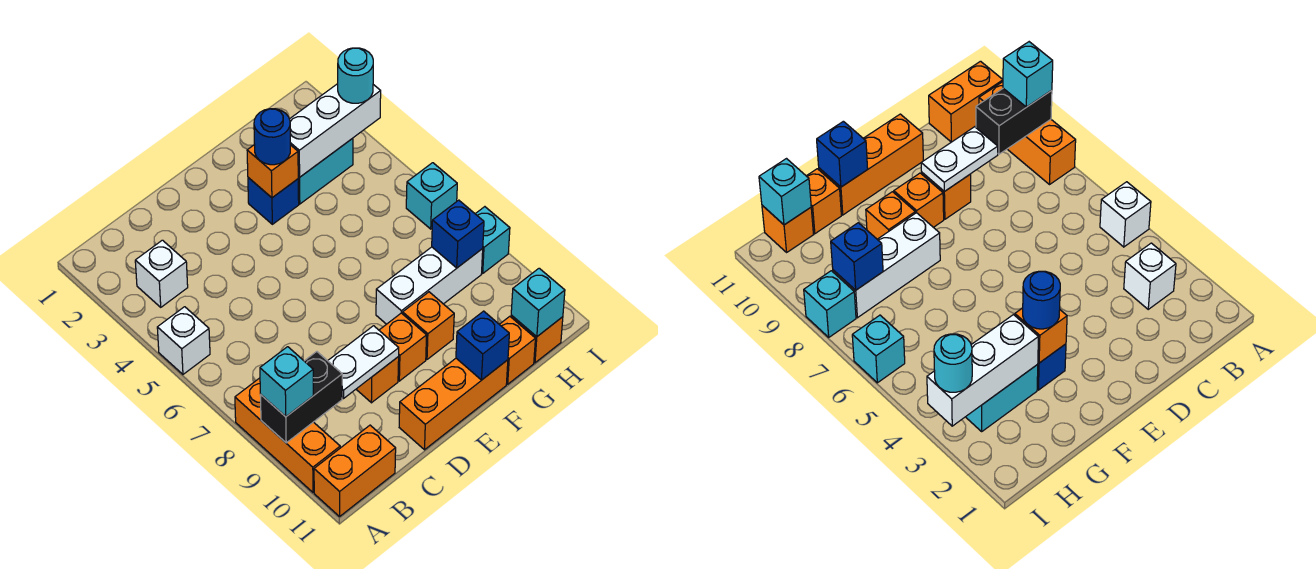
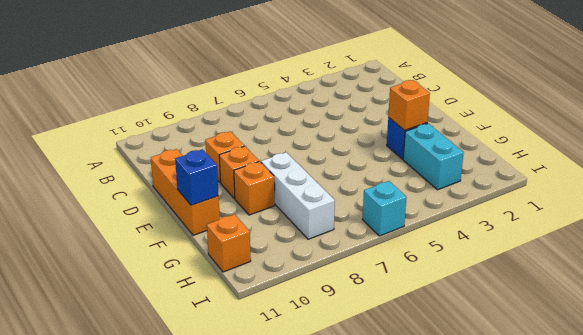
none -> white brick A5 level 1
none -> orange brick A8:A10 level 1
none -> orange brick A11:B11 level 1

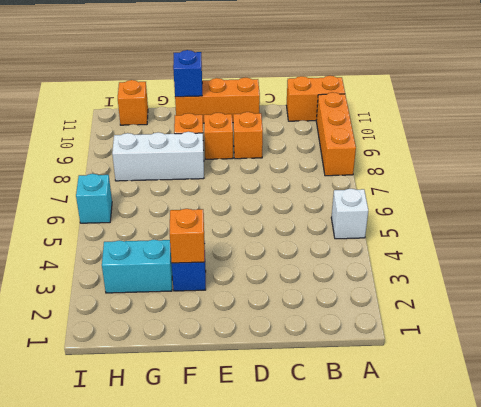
none -> white brick B3 level 1
none -> orange brick G11 level 1
none -> cyan brick I8 level 1

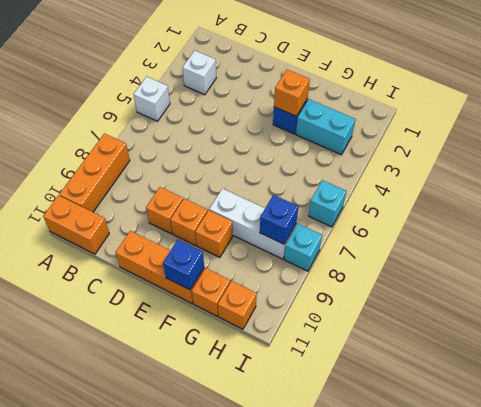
none -> black brick A9:B9 level 2
none -> white plate C9:D9 level 2
none -> white brick G3:I3 level 2

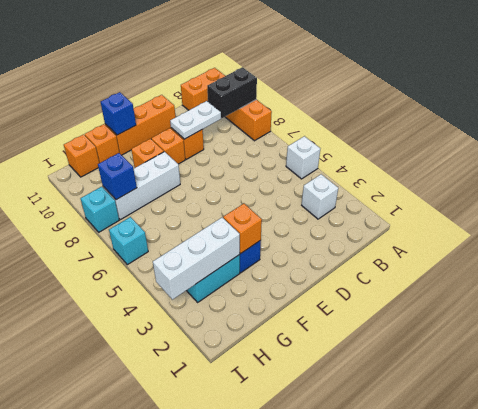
none -> cyan brick H11 level 2
none -> cyan brick A9 level 3
none -> blue round brick F3 level 3

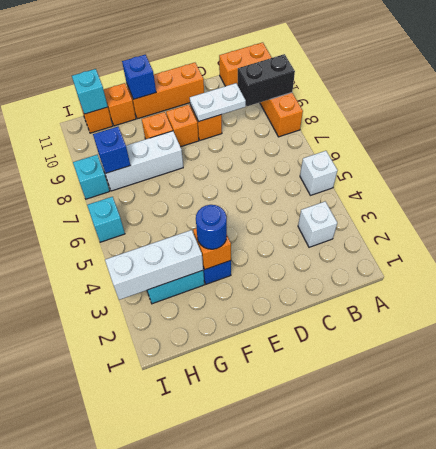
none -> cyan brick A9 level 3
none -> cyan round brick I3 level 3

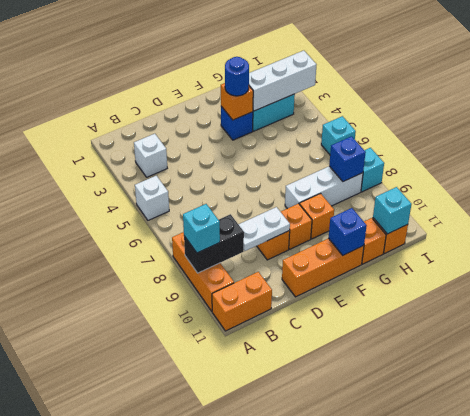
none -> cyan round brick I3 level 3

